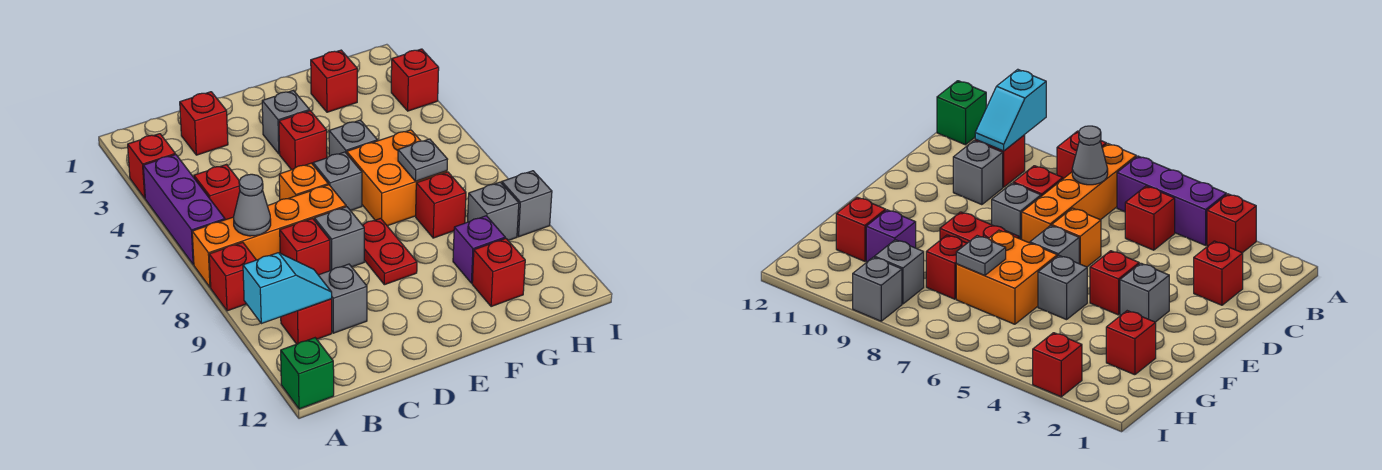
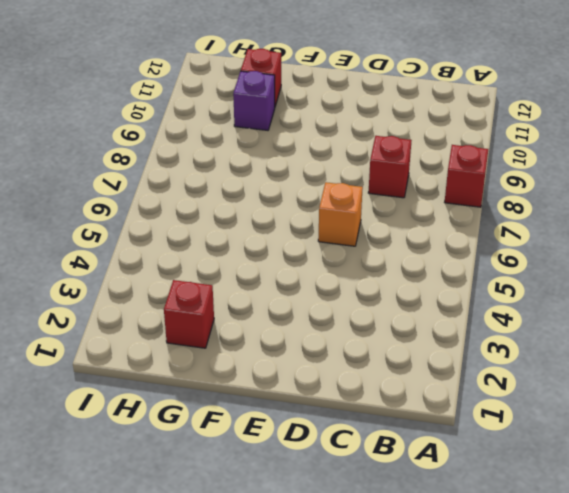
none -> red brick A3 level 1
none -> purple brick A4:A6 level 1
none -> orange brick A7:D7 level 1

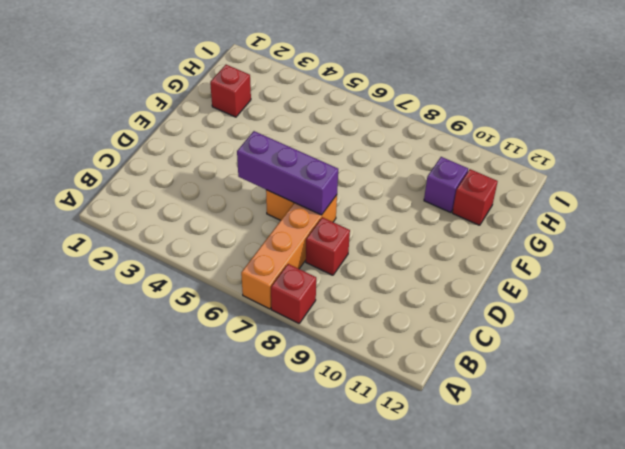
purple brick D5:D7 level 2 -> purple brick A4:A6 level 1
none -> red brick A3 level 1
none -> green brick A12 level 1
none -> red brick B5 level 1

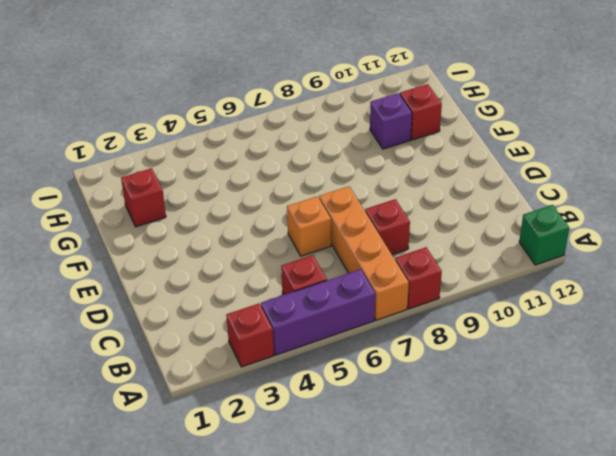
none -> red brick B10 level 1
none -> red brick C2 level 1
none -> grey brick C10 level 1

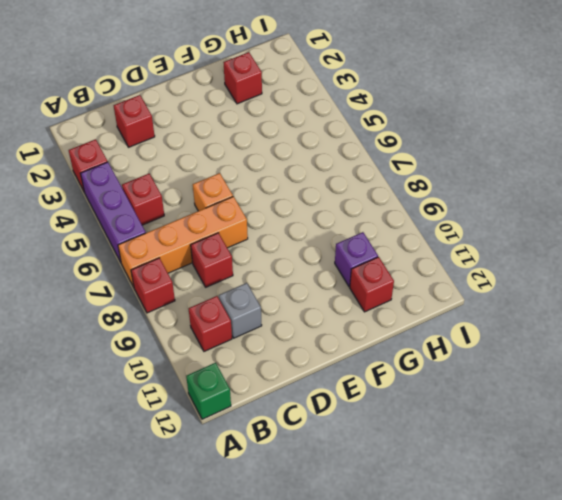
none -> grey brick D8 level 1
none -> grey brick E3 level 1
none -> red brick E4 level 1

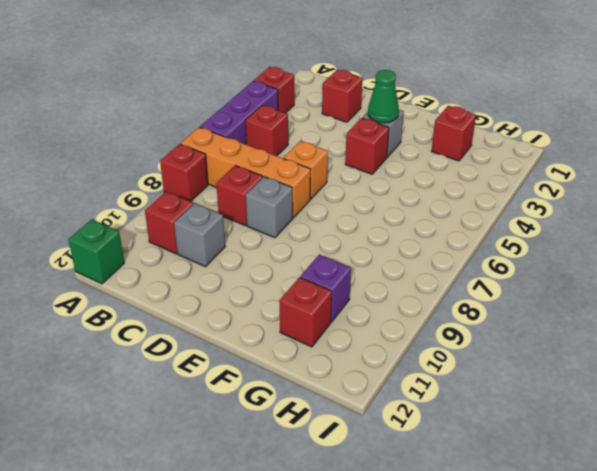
green cone E3 level 2 -> none
none -> grey brick E6 level 1
none -> red plate E8:E9 level 1
none -> grey brick F5 level 1

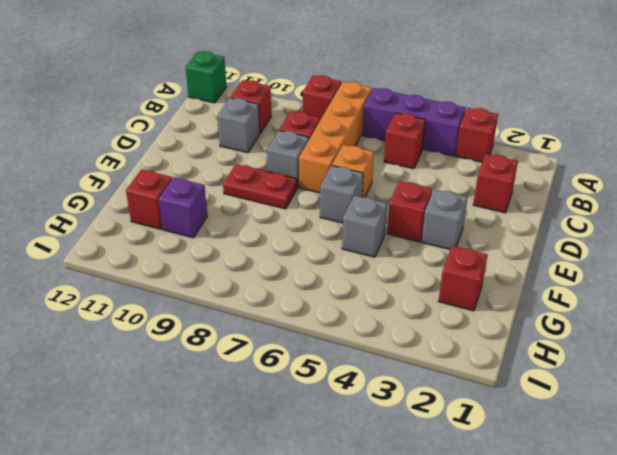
none -> orange brick F6:G7 level 1
none -> red brick G8 level 1
none -> grey brick H9 level 1

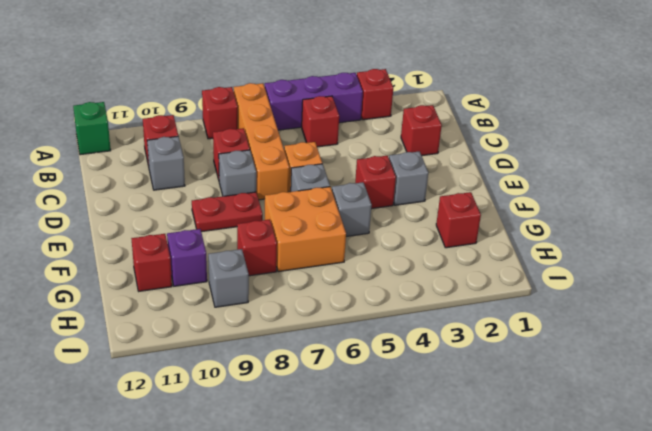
none -> red brick I3 level 1
none -> grey brick I9 level 1
none -> cyan slope A10:B10 level 2 top A

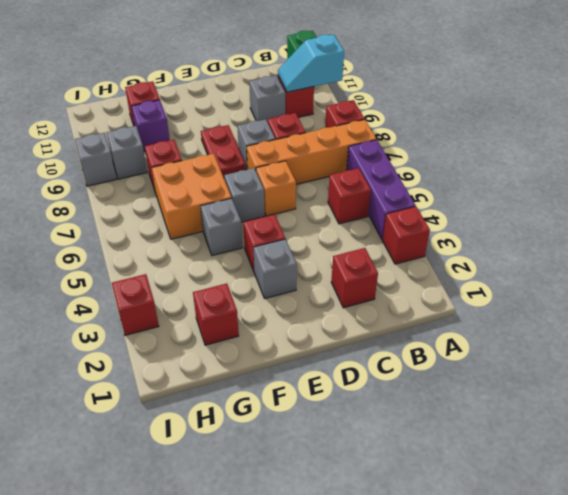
none -> grey cone B7 level 2
none -> grey plate G7 level 2

